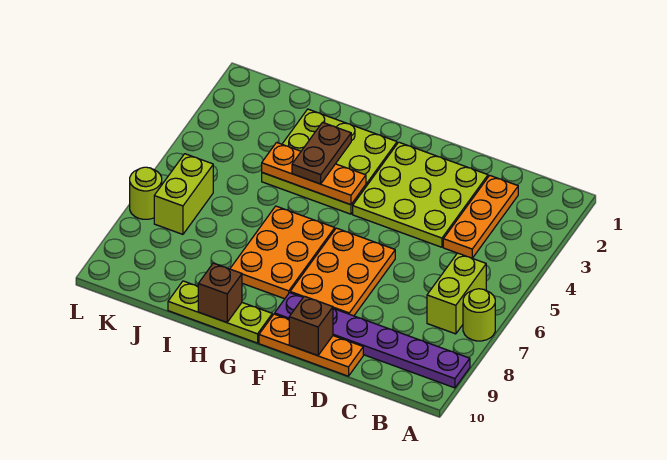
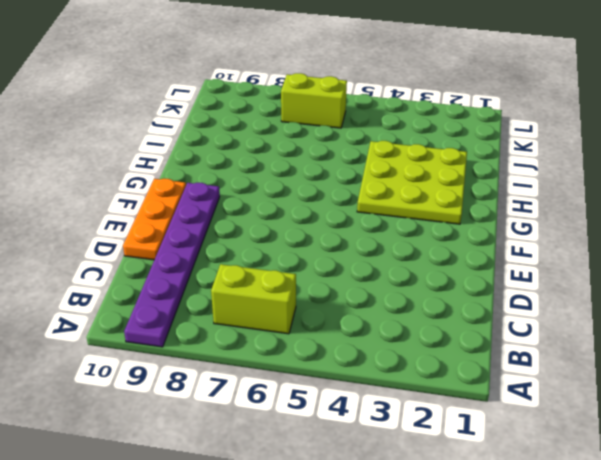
none -> lime round brick A7 level 1
none -> orange plate C2:C4 level 1
none -> lime plate D2:F4 level 1

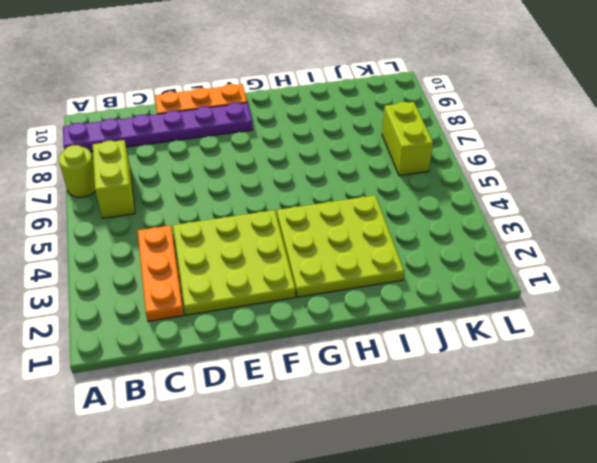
none -> orange plate E6:F8 level 1
none -> orange plate G6:H8 level 1
none -> lime plate G10:I10 level 1

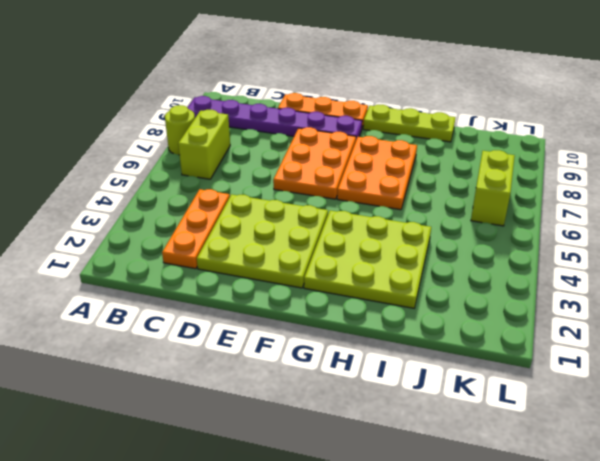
none -> lime round brick L7 level 1
none -> brown brick E10 level 2
none -> orange plate G4:I4 level 2

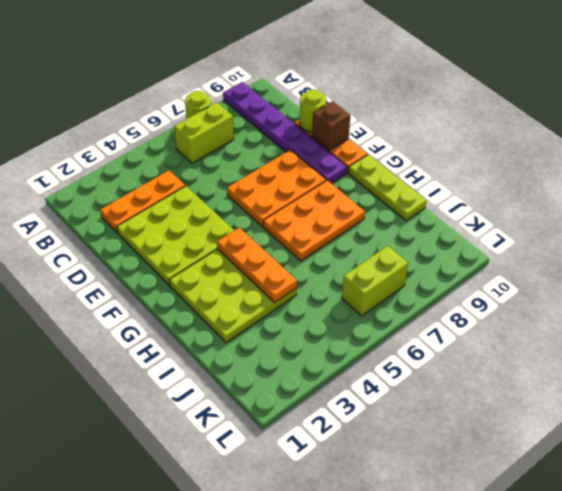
lime round brick D10 level 2 -> lime round brick L7 level 1
none -> brown brick H10 level 2
none -> brown plate H3:H4 level 3

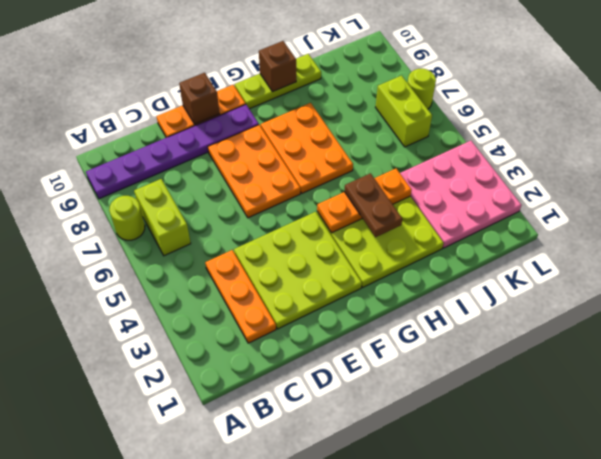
pink plate J2:L4 level 1 -> none

